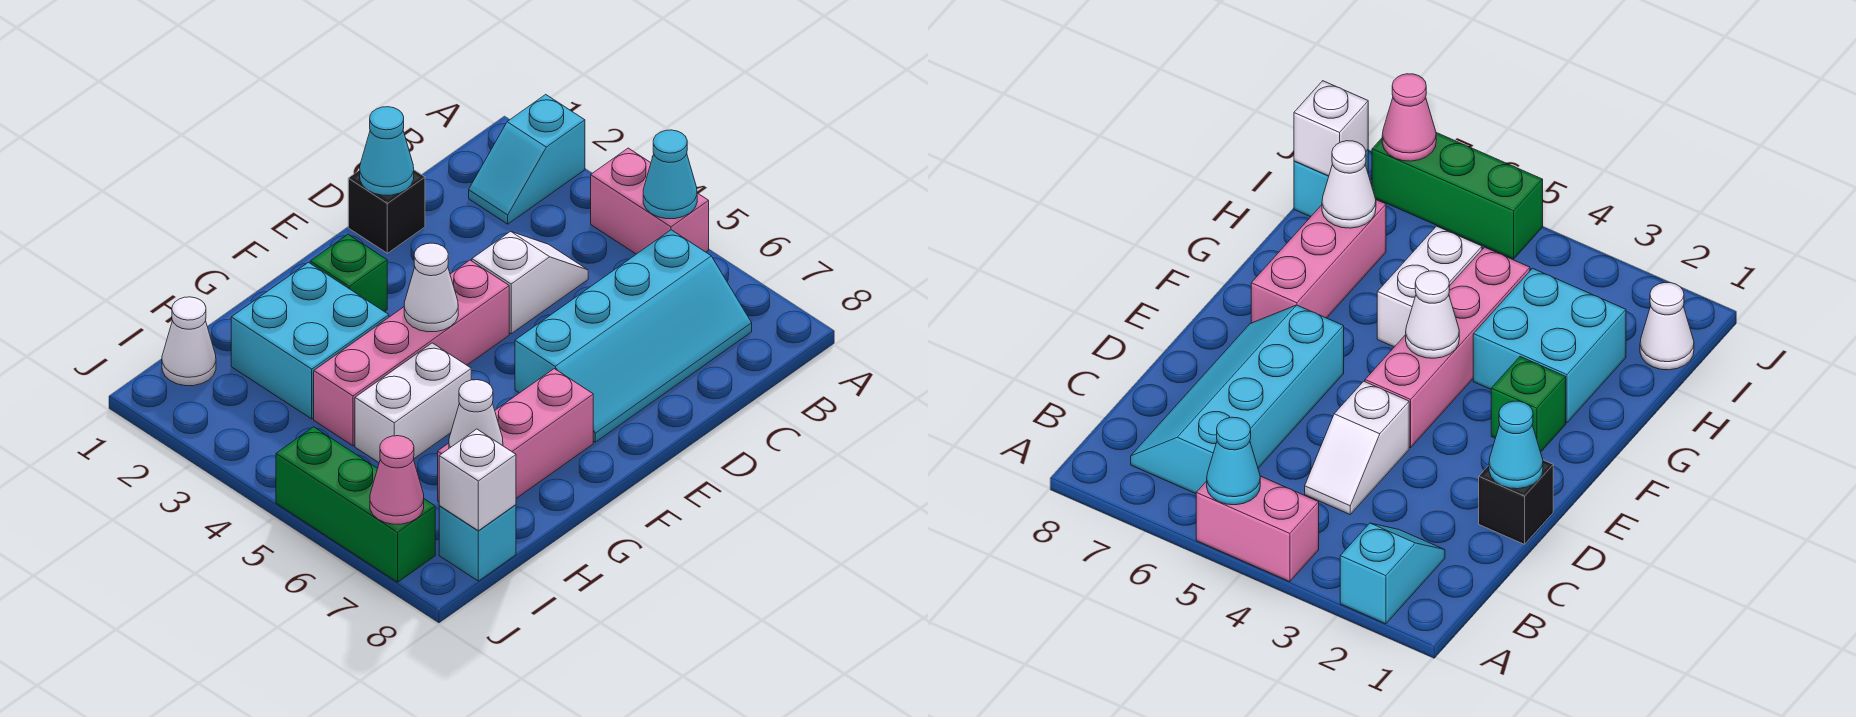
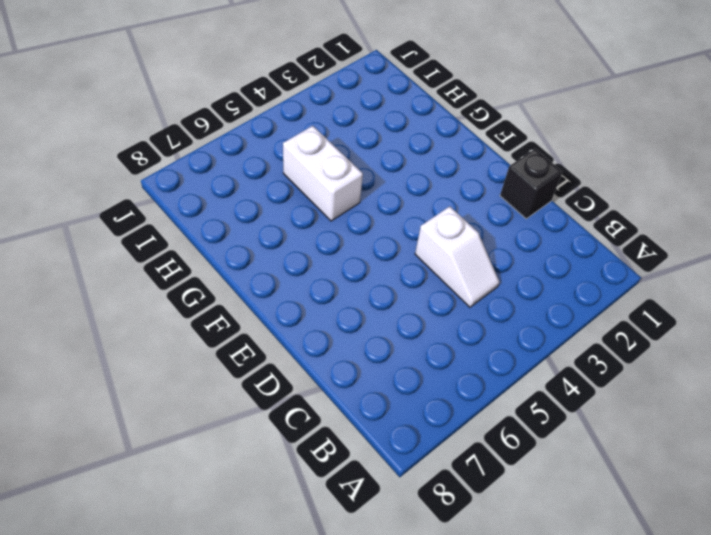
none -> cyan slope A2:B2 level 1 top A
none -> pink brick A4:A5 level 1
none -> cyan slope B6:E7 level 1 top 6

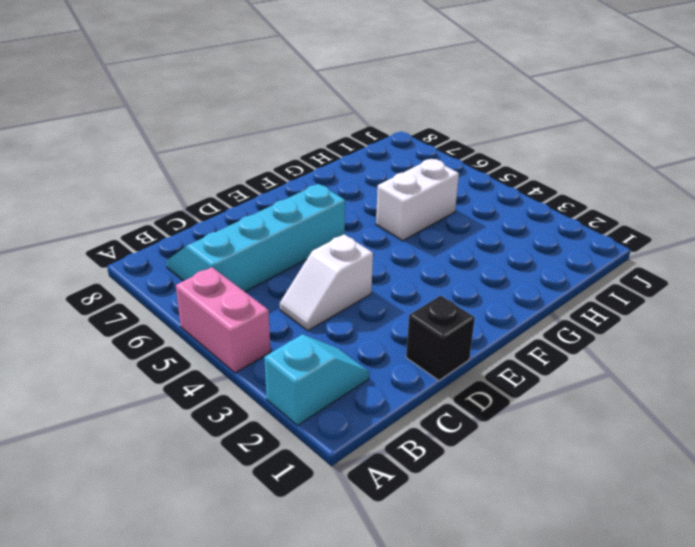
none -> pink brick E4:H4 level 1
none -> green brick F2 level 1
none -> pink brick F7:H7 level 1

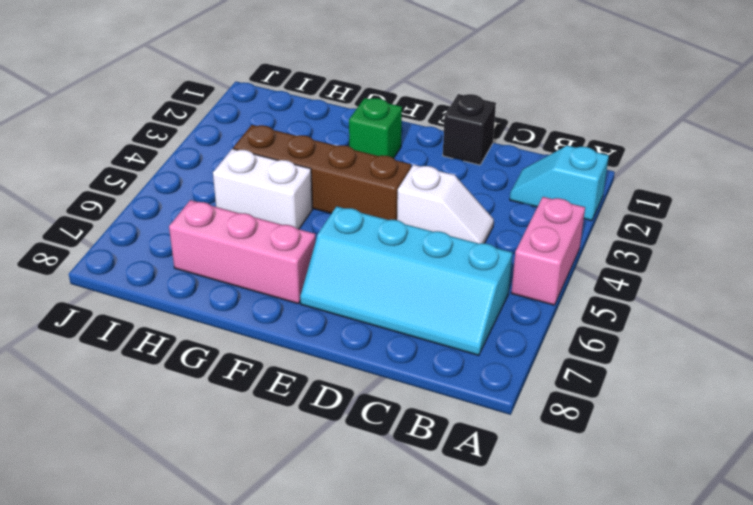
brown brick E4:H4 level 1 -> pink brick E4:H4 level 1
none -> cyan brick G2:H3 level 1
none -> white cone I1 level 1
none -> cyan brick I8 level 1

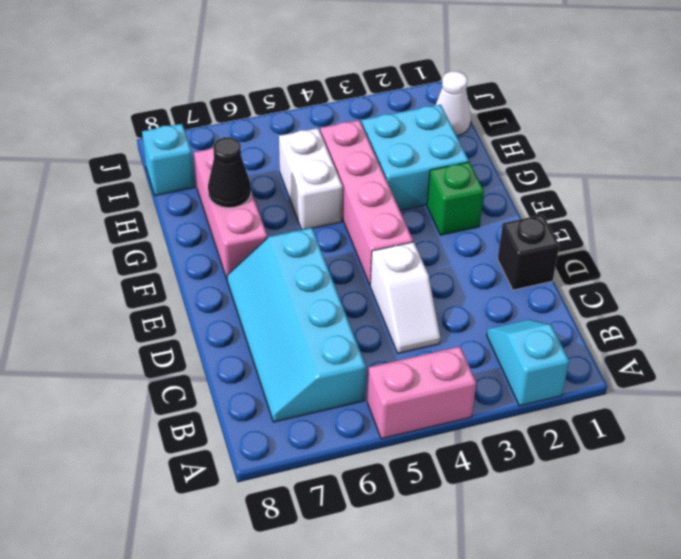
black cone G7 level 2 -> none
none -> green brick J5:J7 level 1
none -> cyan cone A5 level 2
none -> cyan cone D1 level 2

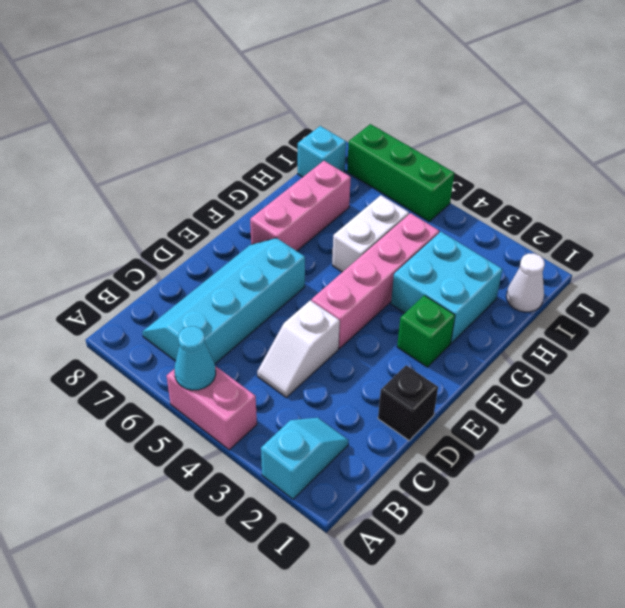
none -> cyan cone D1 level 2
none -> white cone F4 level 2
none -> white cone H7 level 2

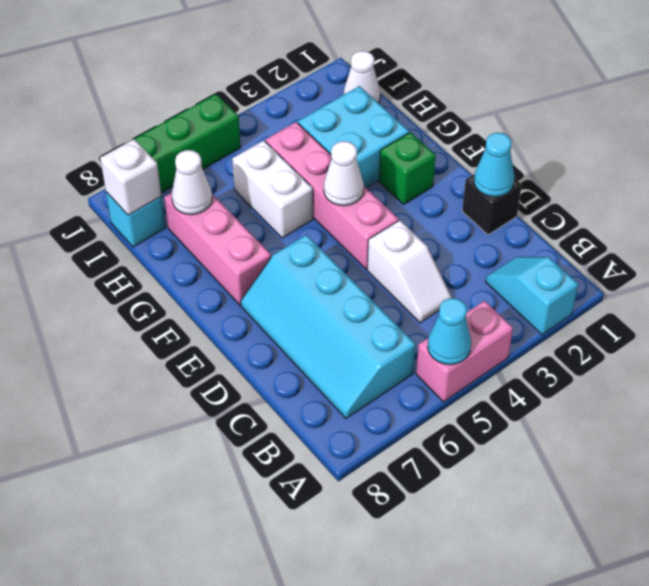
none -> pink cone J7 level 2

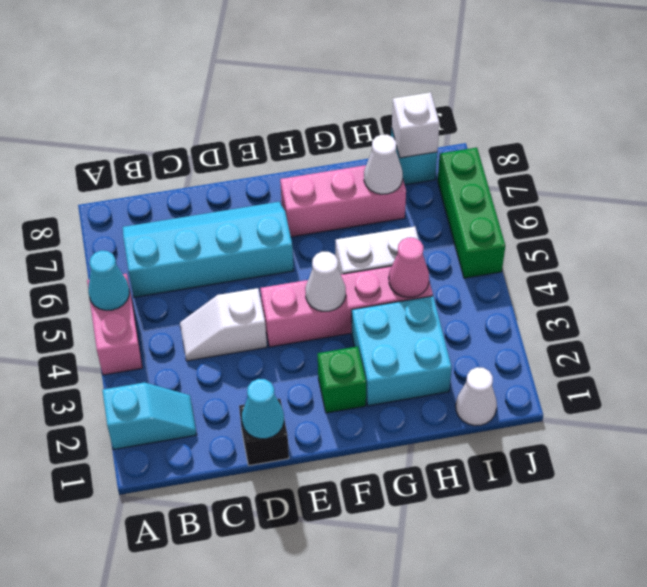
pink cone H4 level 2 -> pink cone J7 level 2

